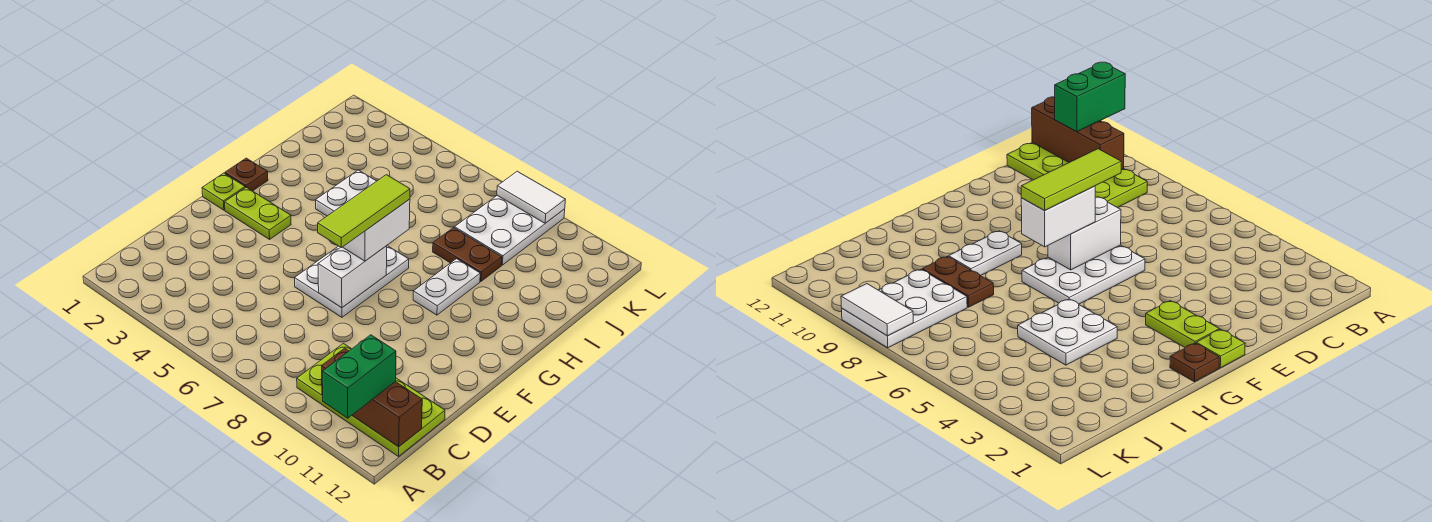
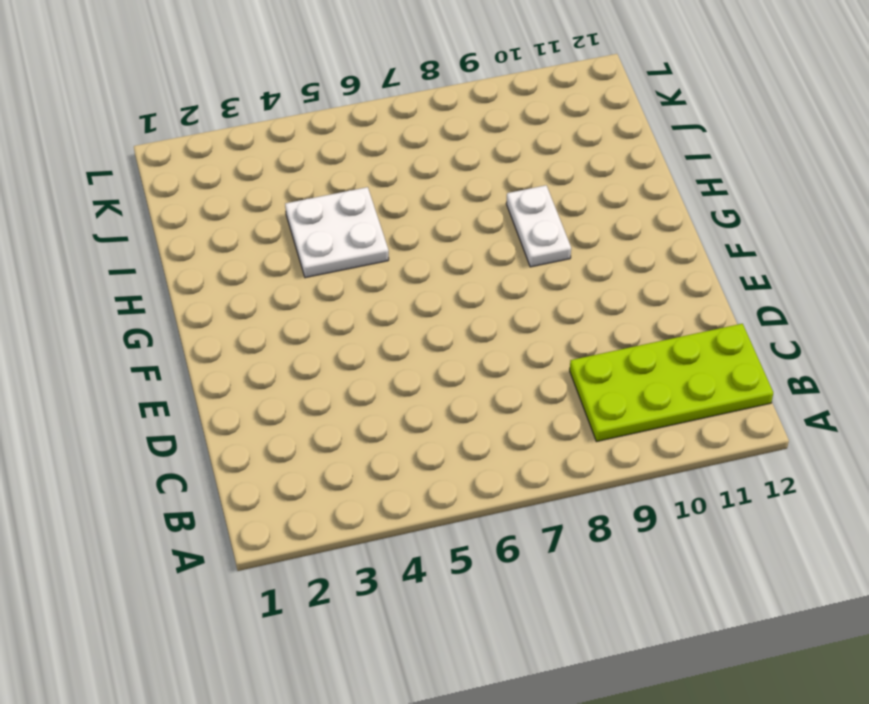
none -> white plate E6:G7 level 1
none -> lime plate F1 level 1
none -> lime plate F2:F3 level 1

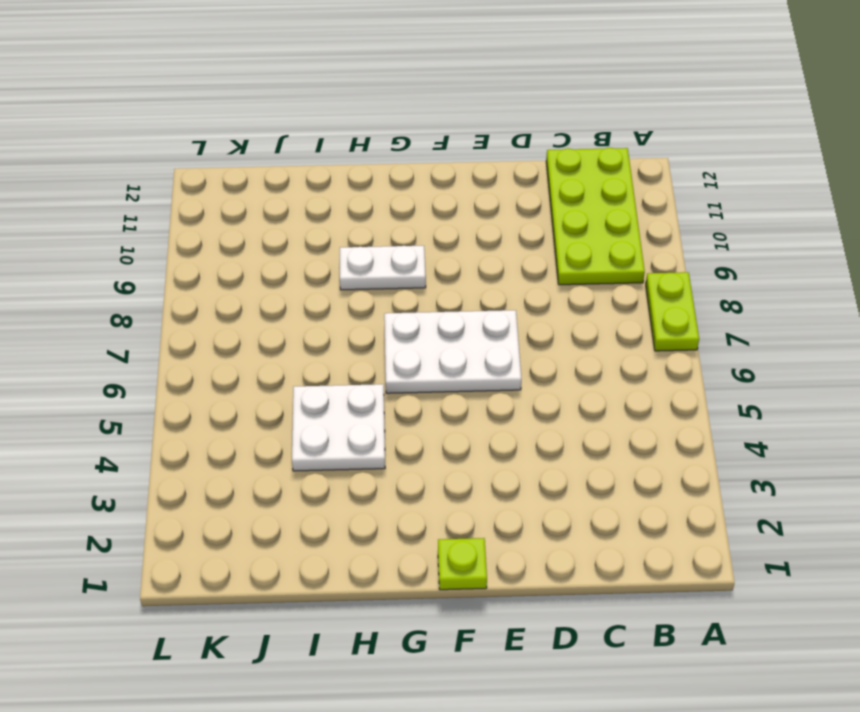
lime plate A7:A8 level 1 -> lime plate F2:F3 level 1
none -> brown plate G1 level 1
none -> brown plate I8:I9 level 1
none -> white plate J8:L9 level 1

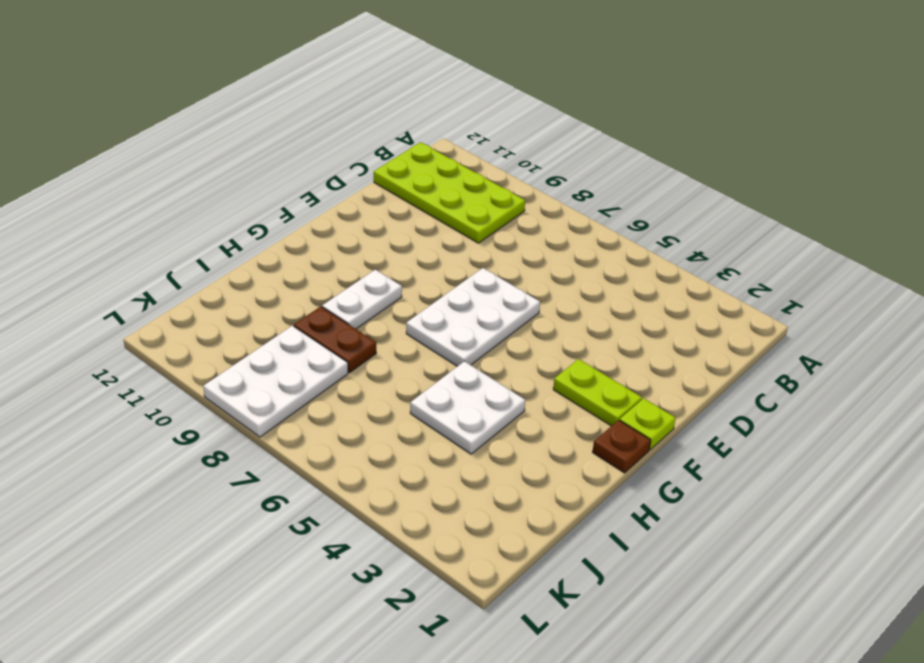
none -> brown brick B10:B12 level 2
none -> white brick E7:F7 level 2
none -> white tile L8:L9 level 2

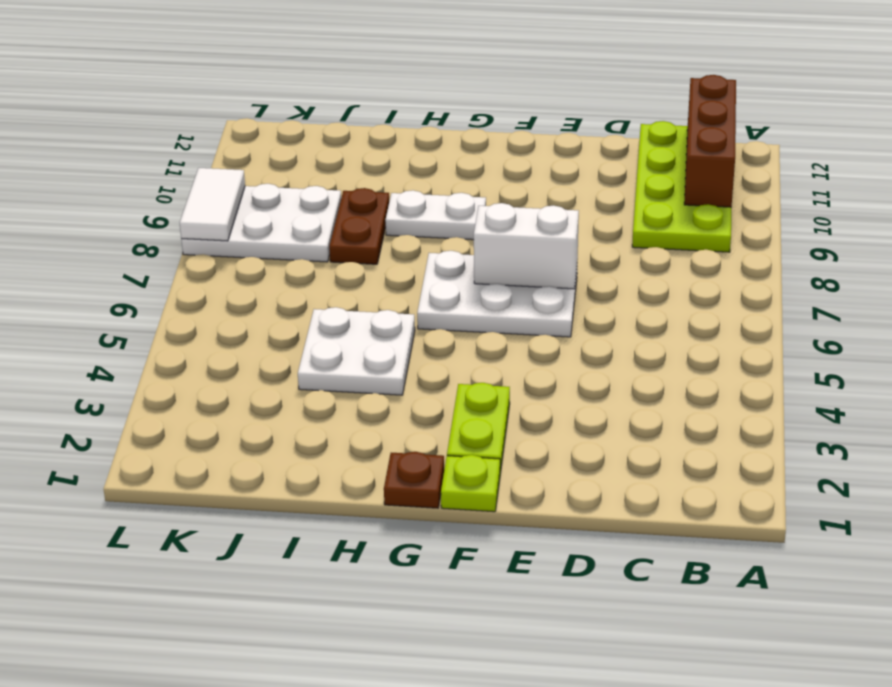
none -> green brick A11:B11 level 3
none -> white brick F7:G7 level 3
none -> lime tile E7:G7 level 4

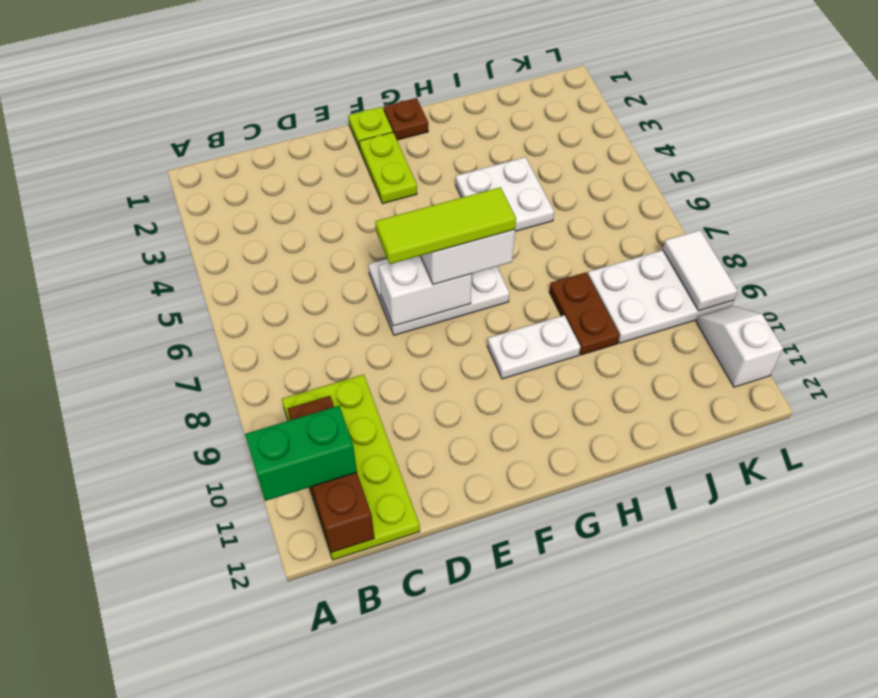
white slope L10:L11 level 1 top 11 -> none

